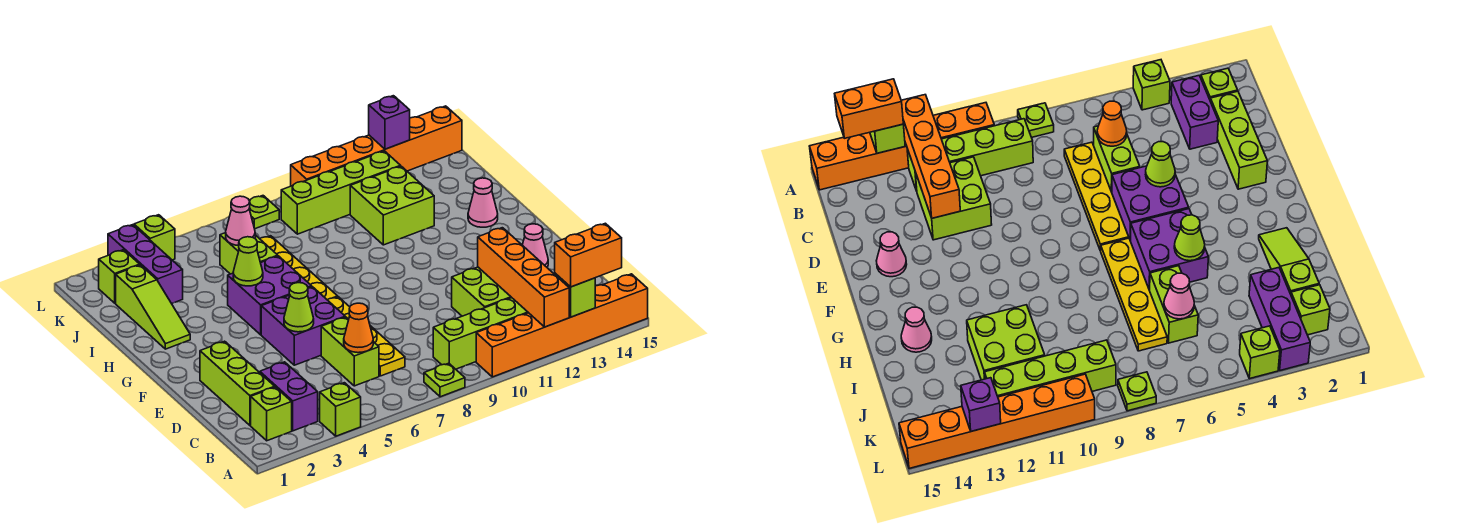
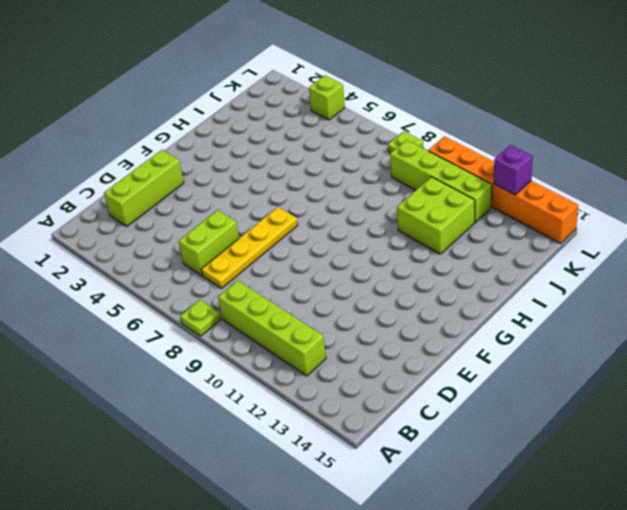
none -> lime brick A4 level 1
none -> orange brick A10:A15 level 1
none -> lime brick B2 level 1
none -> purple brick B3:C3 level 1

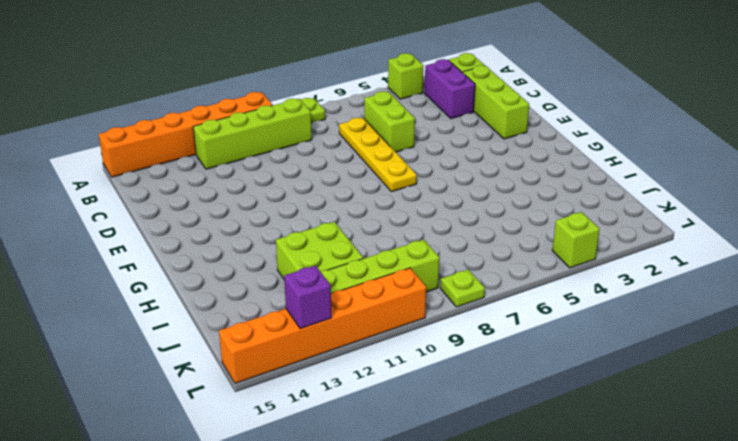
none -> lime brick C11:D12 level 1
none -> purple brick E5:F6 level 1
none -> pink cone E14 level 1
none -> purple brick G5:H6 level 1

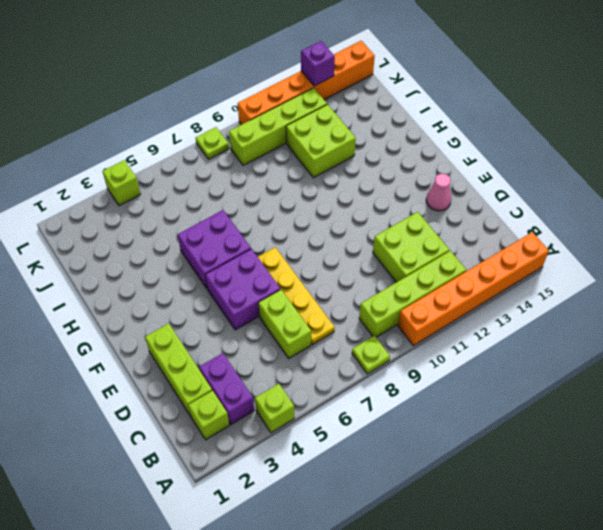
none -> yellow plate G7:J7 level 1
none -> lime slope H2:J2 level 1 top J
none -> pink cone H14 level 1
none -> lime brick I6:J6 level 1

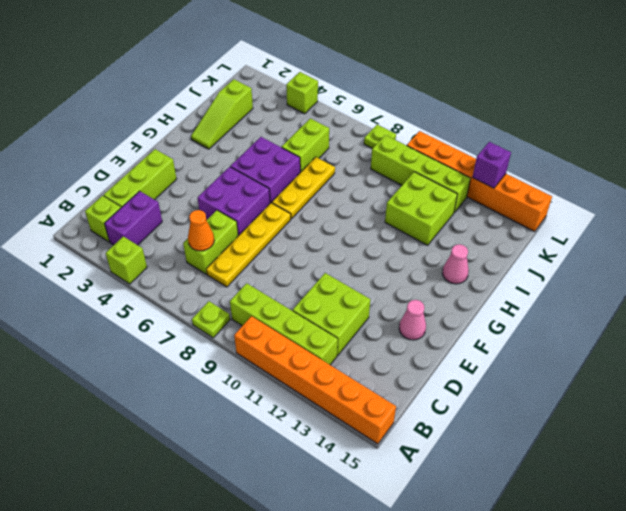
yellow plate G7:I7 level 1 -> yellow plate G7:J7 level 1
none -> purple brick J3:L3 level 1
none -> lime brick K2 level 1
none -> orange brick A12:D12 level 2
none -> lime brick A13 level 2

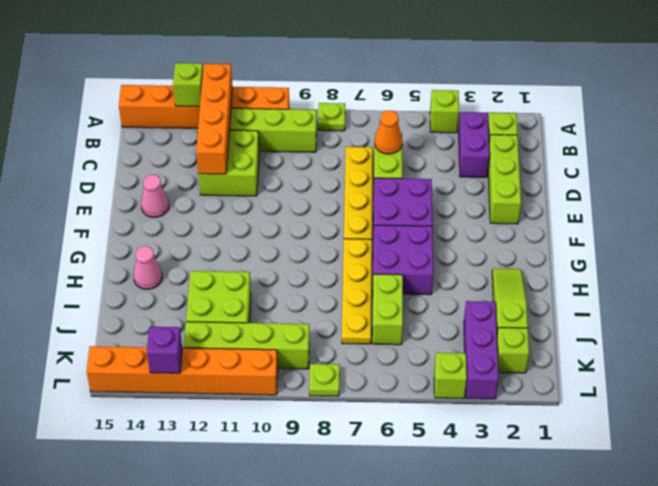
none -> lime cone E5 level 2
none -> lime cone H5 level 2
none -> pink cone J6 level 2
none -> orange brick A13:A14 level 3

